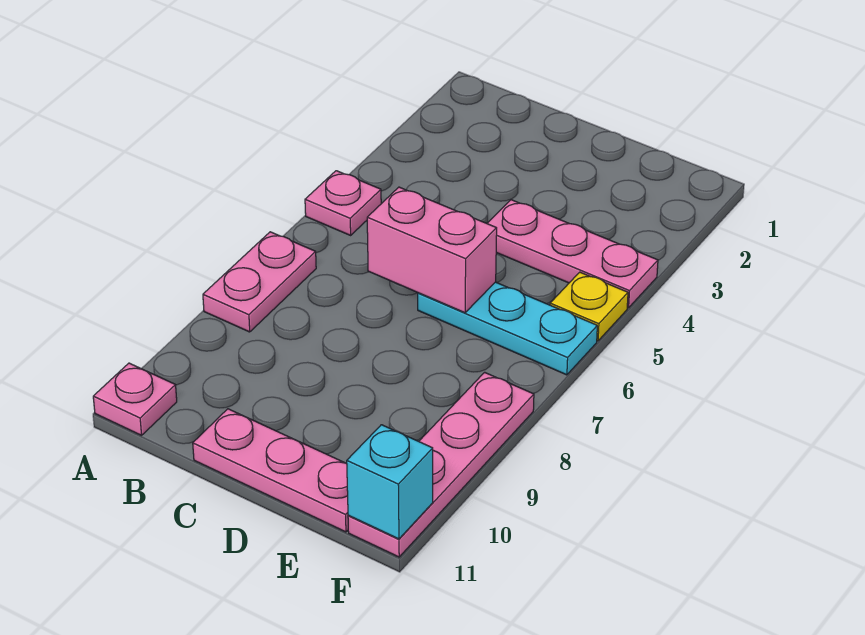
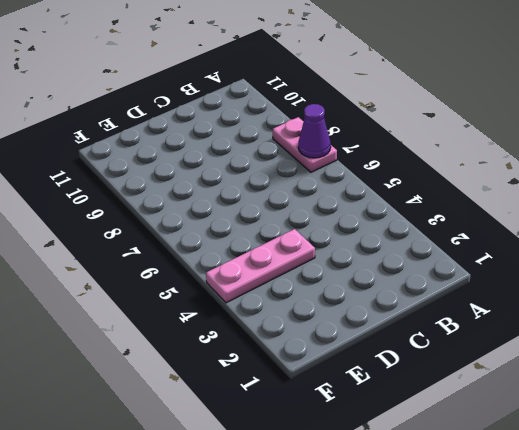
purple cone A7 level 2 -> none
none -> pink plate A5 level 1
none -> pink plate A11 level 1

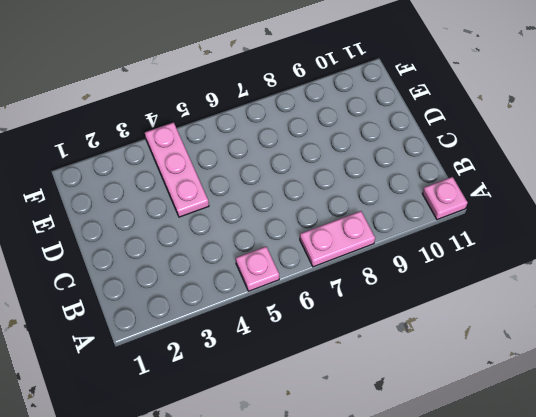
none -> pink plate C11:E11 level 1
none -> cyan plate D6:F6 level 1

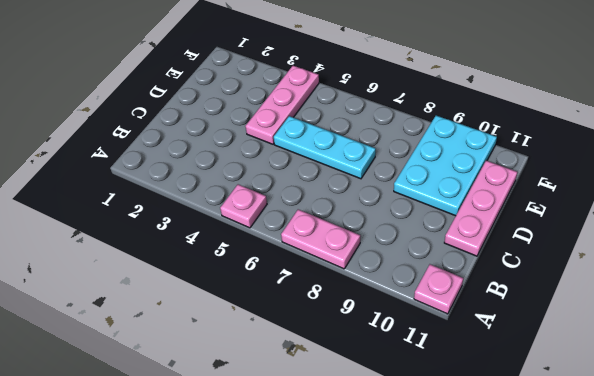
cyan plate D5:D7 level 1 -> cyan plate D6:F6 level 1
cyan plate D9:F10 level 1 -> pink plate F8:F11 level 1
none -> yellow plate F5 level 1
none -> pink brick C6:D6 level 2

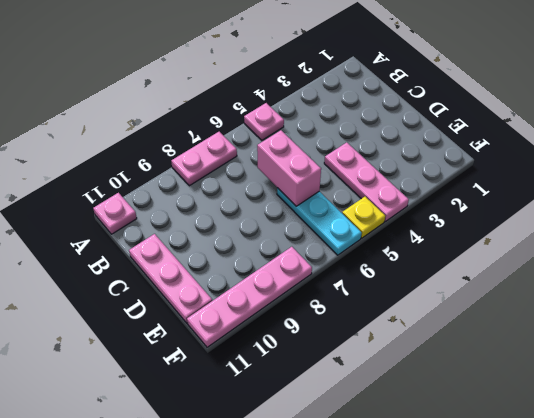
none -> cyan brick F11 level 2

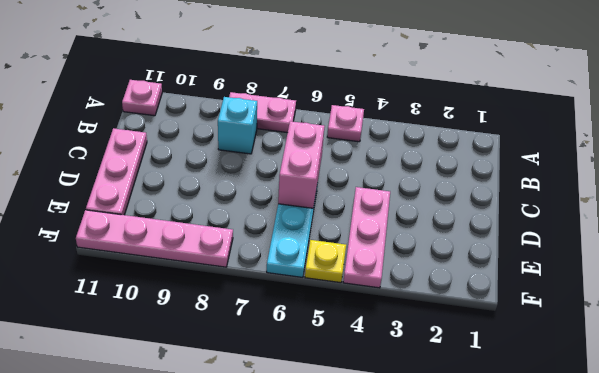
cyan brick B8 level 1 -> cyan brick F11 level 2

